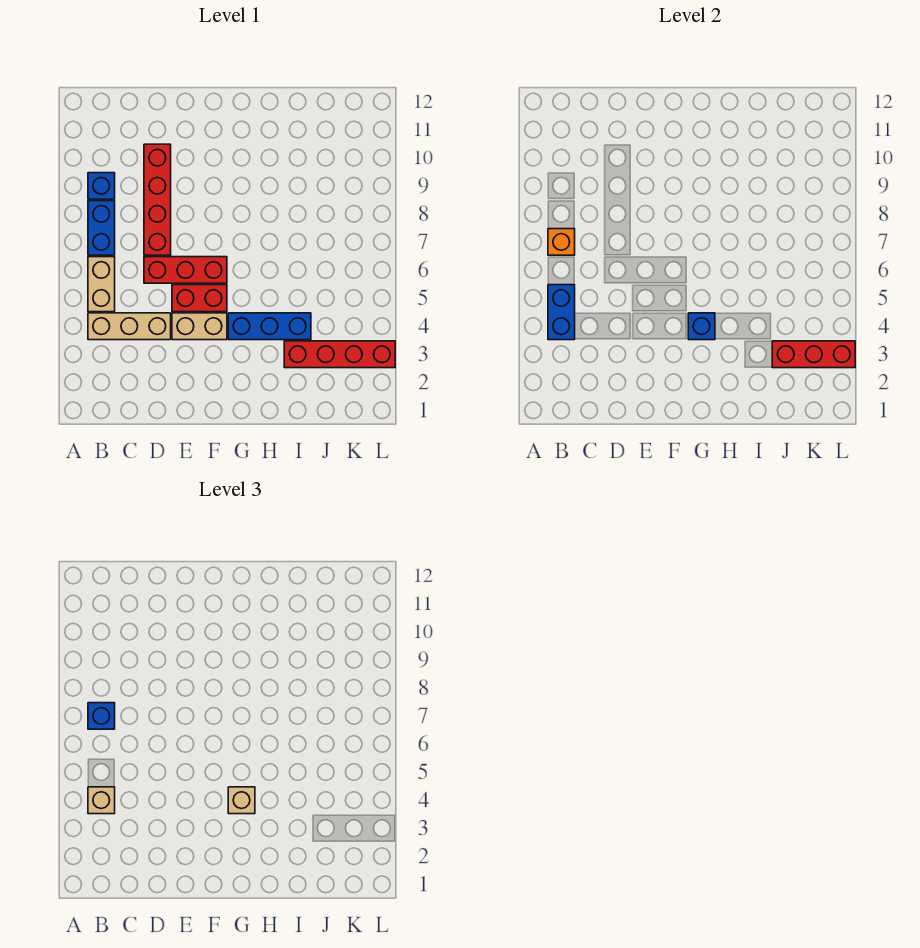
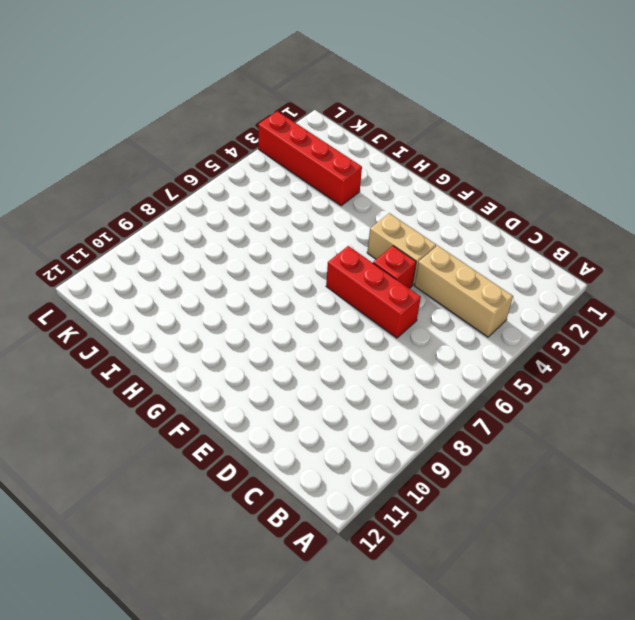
red brick E5 level 1 -> red brick E5:F5 level 1
none -> tan brick B5:B6 level 1
none -> blue brick B7:B8 level 1
none -> blue brick B9 level 1

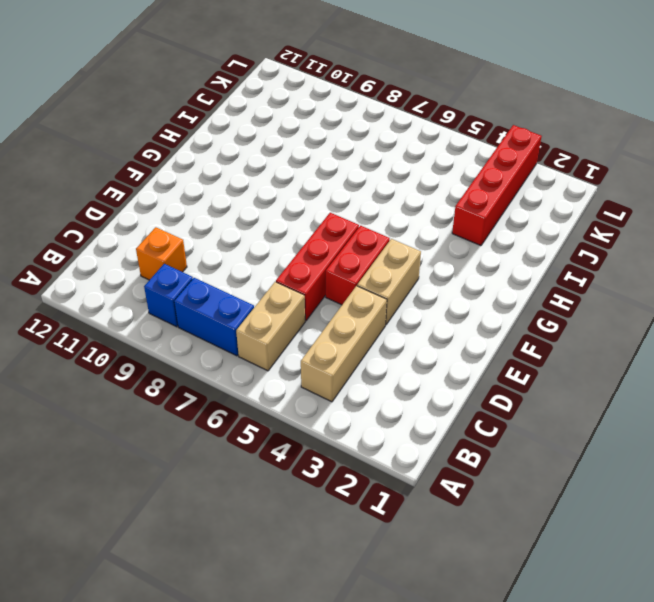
tan brick B6:C6 level 1 -> tan brick B5:B6 level 1
orange brick C10 level 1 -> orange brick B7 level 2
none -> red brick D7:D10 level 1
none -> blue brick G4:I4 level 1
none -> blue brick B4:B5 level 2

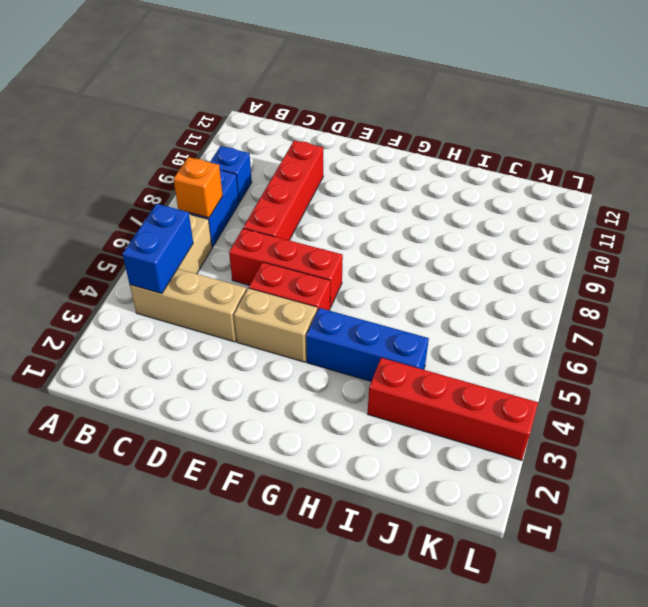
none -> blue brick G4 level 2
none -> red brick J3:L3 level 2
none -> tan brick B4 level 3

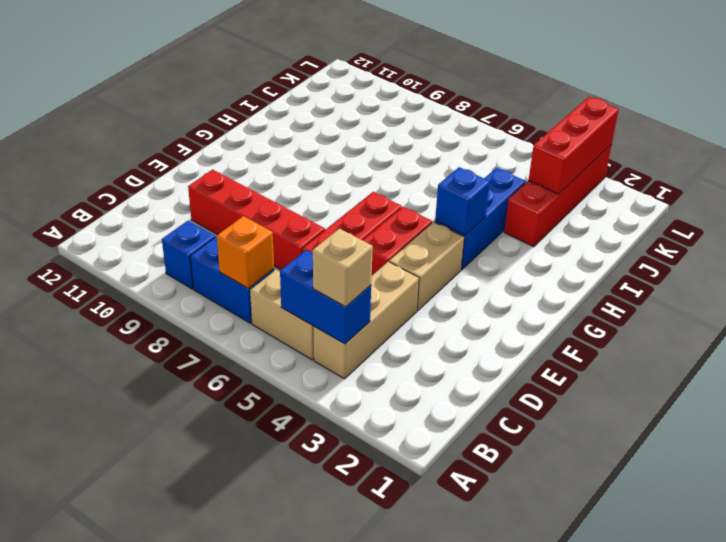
none -> blue brick B7 level 3
none -> tan brick G4 level 3

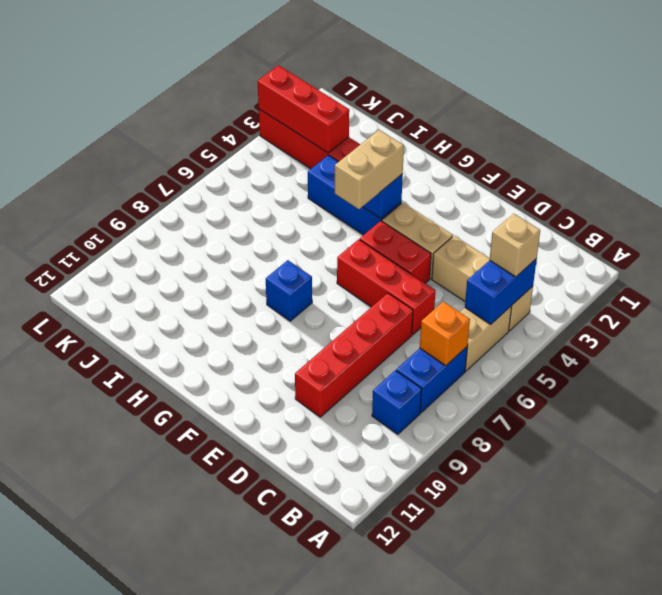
tan brick G4:G5 level 3 -> tan brick G4 level 3
blue brick G8 level 1 -> blue brick B7 level 3

